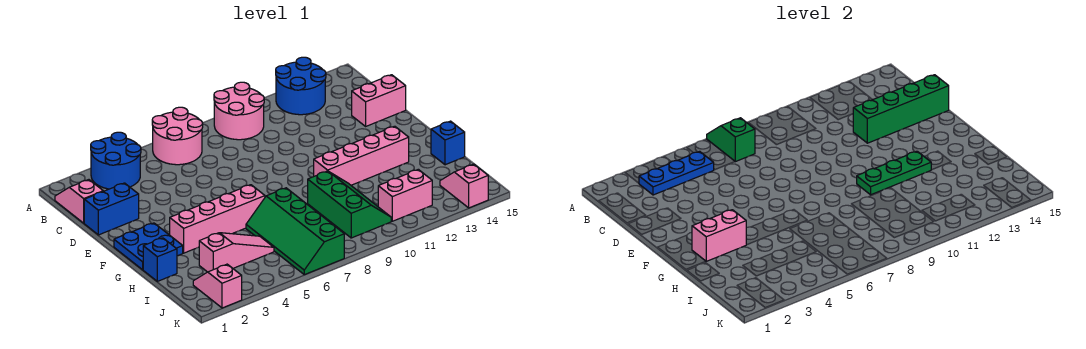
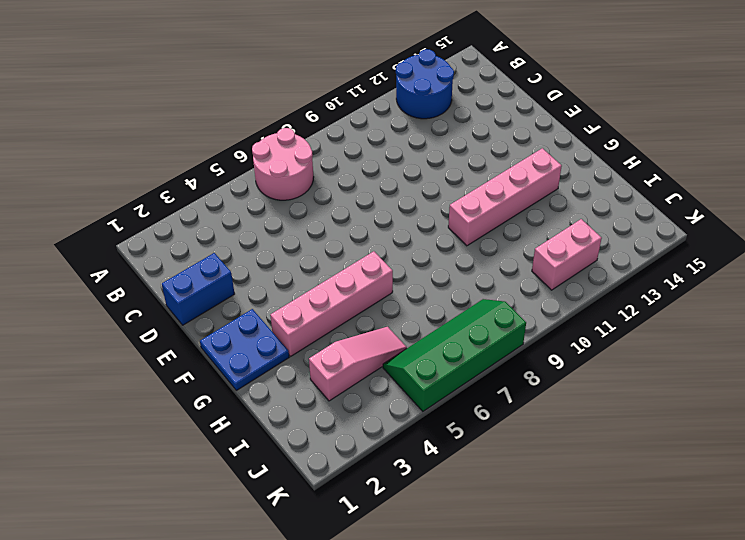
green slope J5:K8 level 1 top K -> green slope H6:K7 level 1 top 7
none -> blue round brick A3:B4 level 1
none -> pink round brick A9:B10 level 1
none -> pink slope B1:C1 level 1 top C

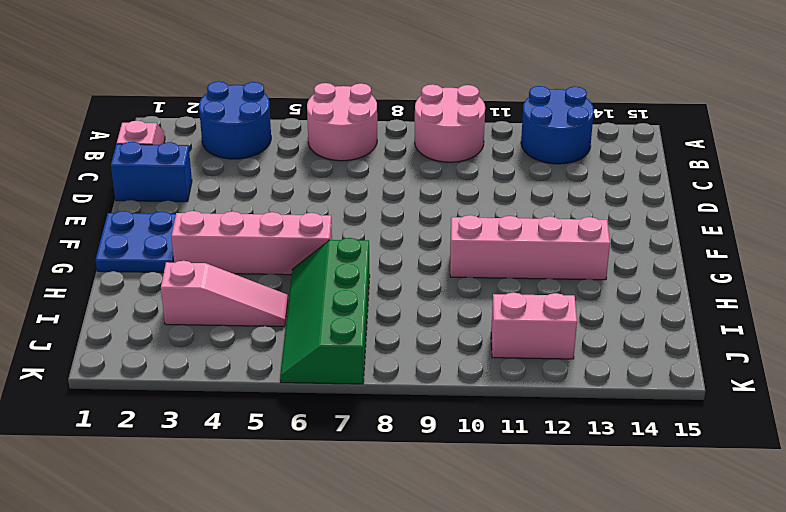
none -> pink brick D14:D15 level 1
none -> blue brick H1 level 1
none -> green slope H9:J10 level 1 top 9

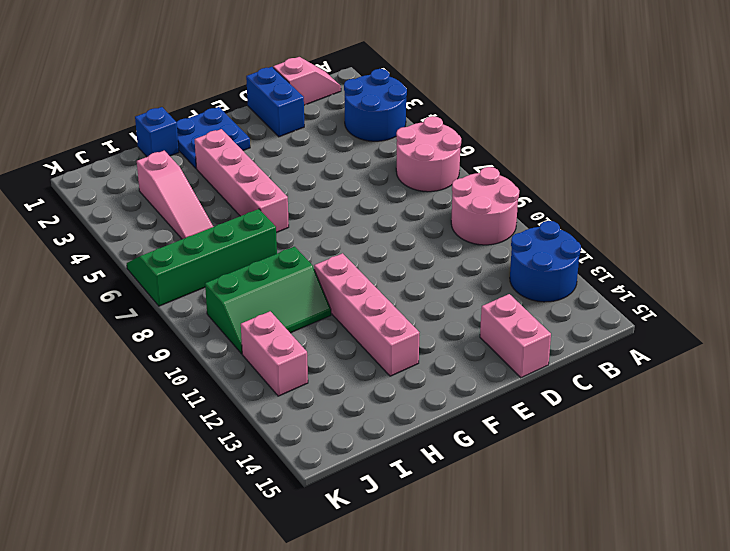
none -> blue brick H15 level 1
none -> pink slope J2:K2 level 1 top K
none -> pink slope J14:K14 level 1 top K

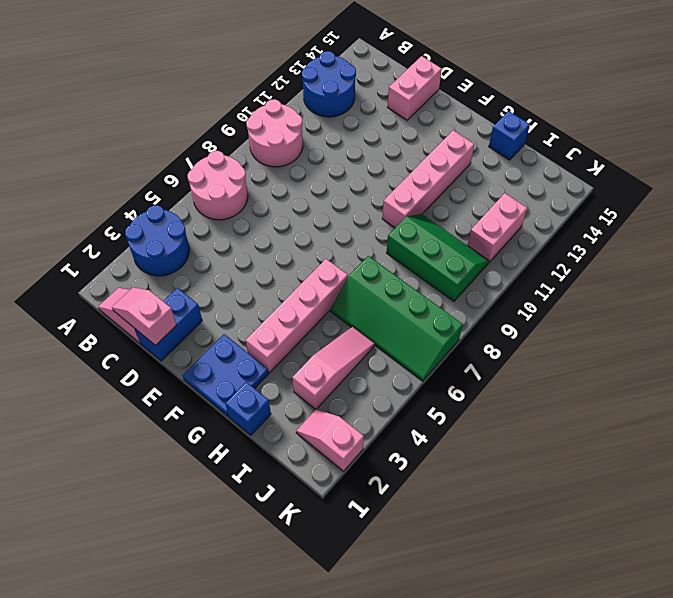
pink slope C1:D1 level 2 top D -> pink slope J14:K14 level 1 top K
none -> green slope A7:B7 level 2 top B
none -> blue plate B3:B5 level 2
none -> green brick D12:D15 level 2

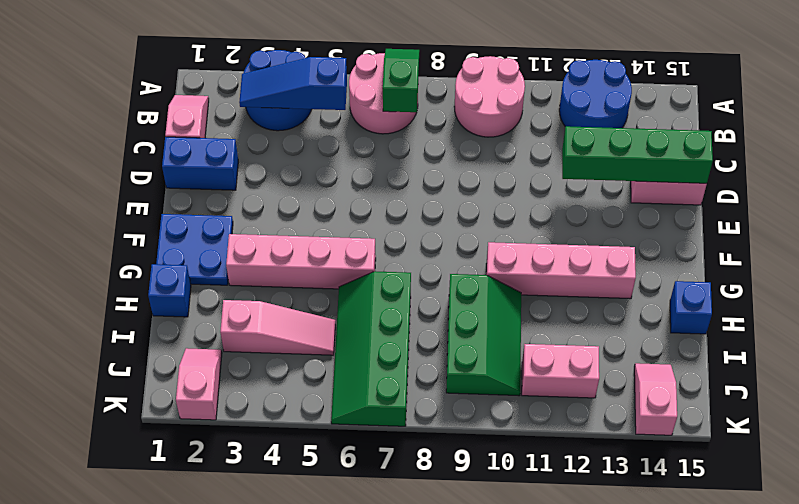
blue slope B3:B5 level 2 top 5 -> blue plate B3:B5 level 2
none -> pink brick G2:G3 level 2
none -> green plate G10:G12 level 2

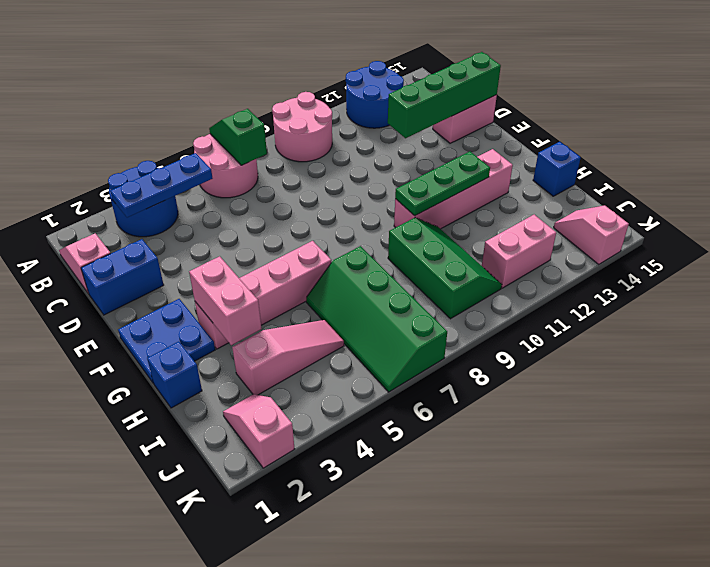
pink brick G3:H3 level 2 -> pink brick G2:G3 level 2

